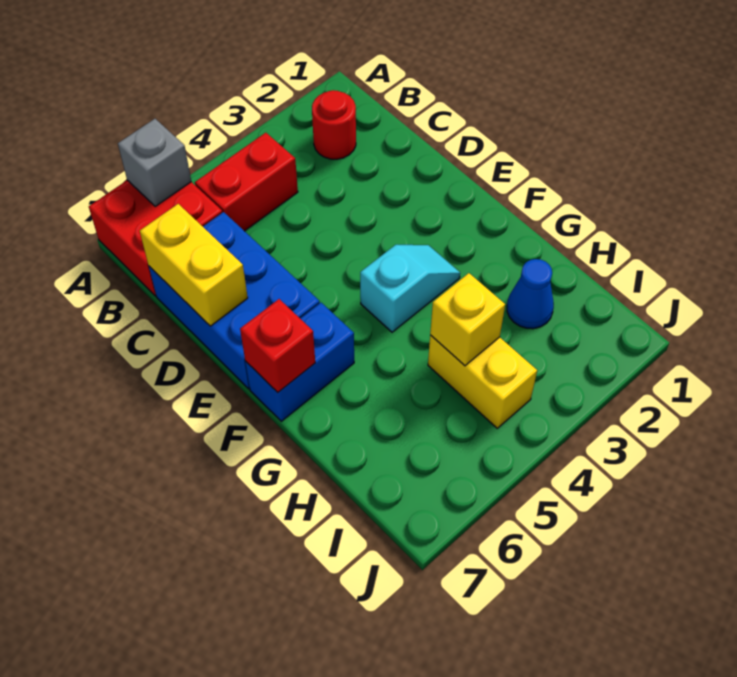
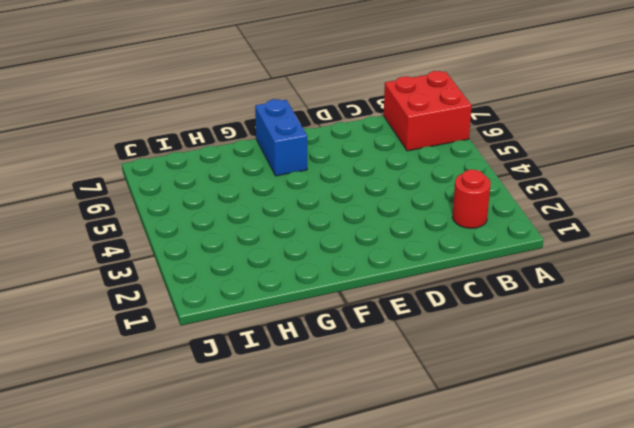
none -> red brick B4:B5 level 1
none -> blue brick C6:E7 level 1
none -> cyan slope F3:F4 level 1 top 4

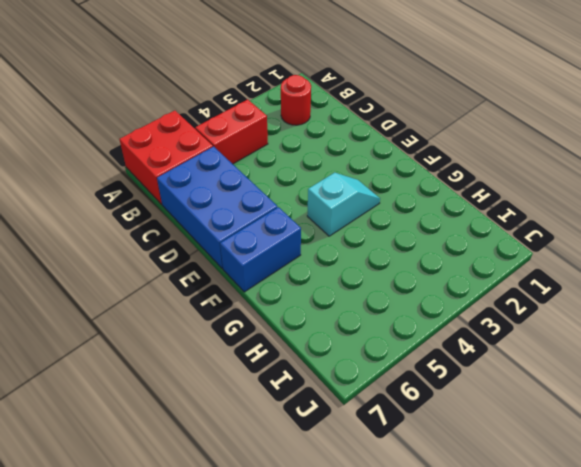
none -> blue cone H2 level 1
none -> yellow brick H4:I4 level 1
none -> grey brick A6 level 2

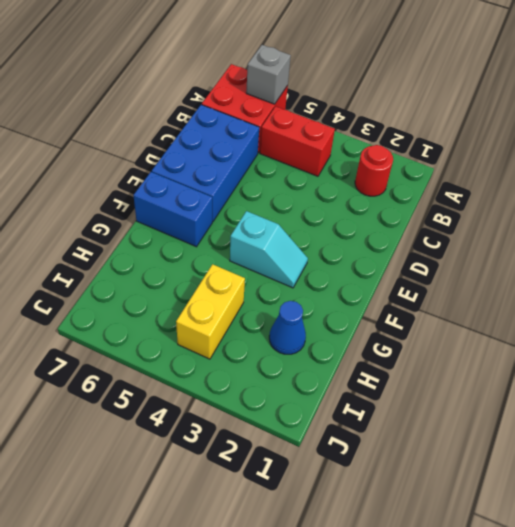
none -> yellow brick C7:D7 level 2
none -> red brick F7 level 2
none -> yellow brick H4 level 2

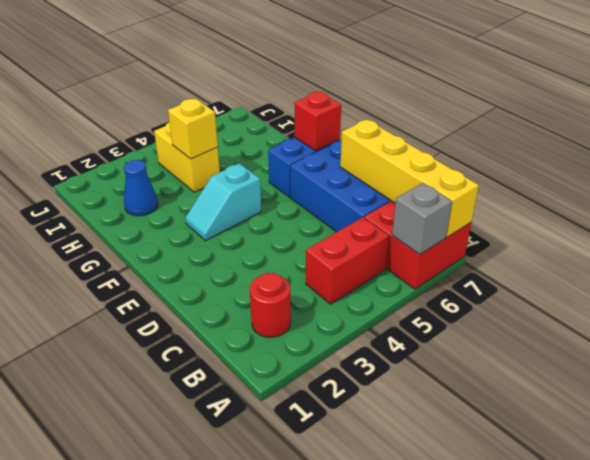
yellow brick A7:D7 level 2 -> yellow brick C7:D7 level 2

